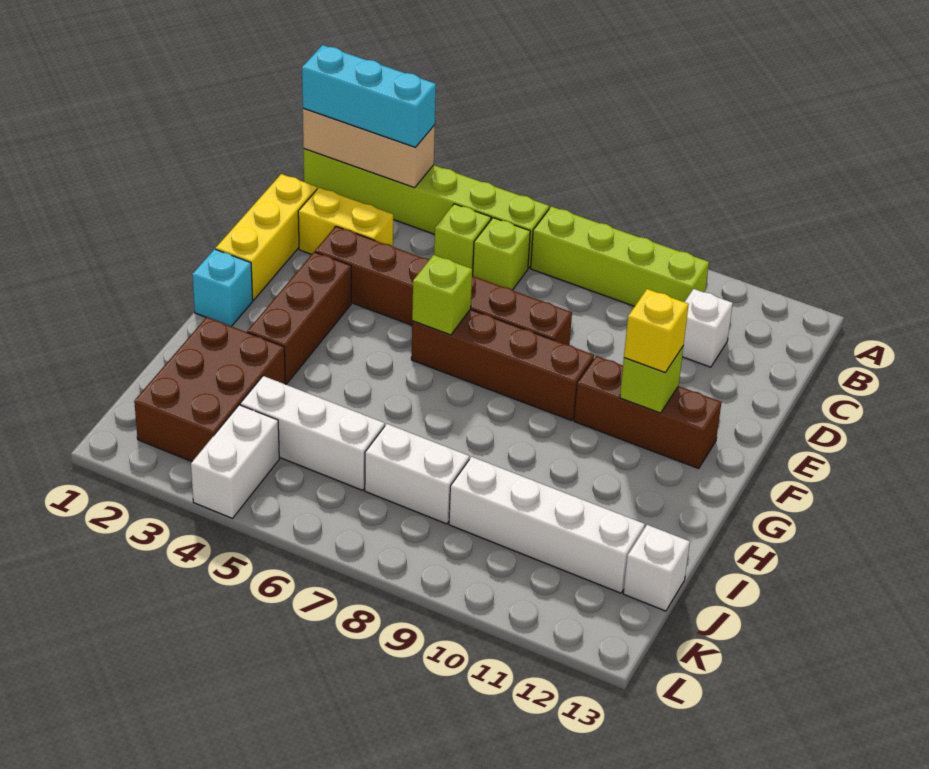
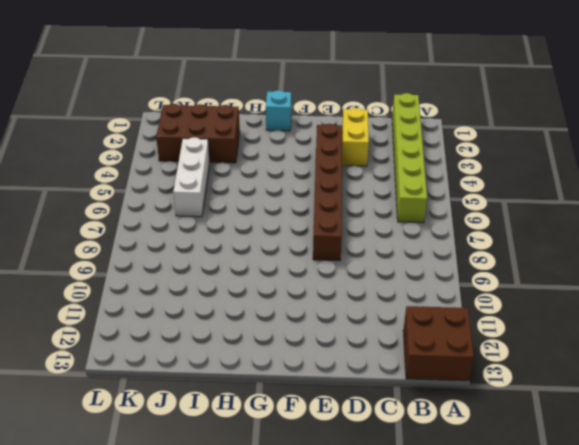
brown brick A12:B13 level 1 -> none
none -> lime brick B7:B10 level 1
none -> lime brick C5 level 1
none -> lime brick C6 level 1

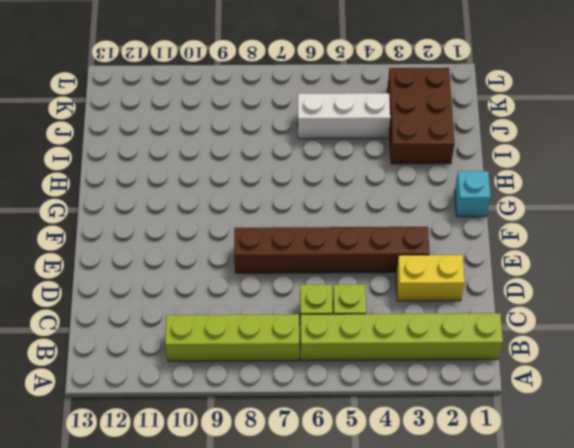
none -> white brick C11 level 1
none -> yellow brick D1:F1 level 1
none -> brown brick F3:H3 level 1

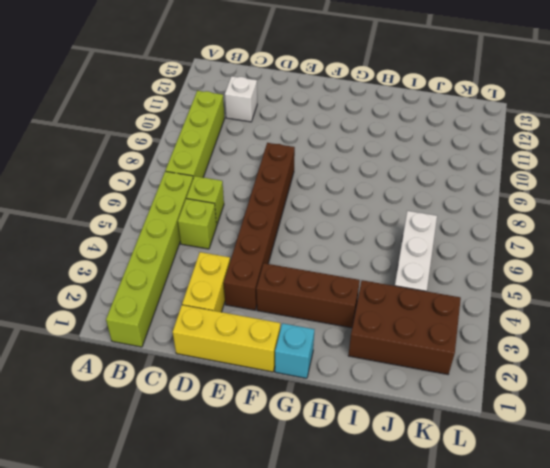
none -> brown brick F6:F9 level 1
none -> brown brick F10:F12 level 1
none -> white brick J7:J8 level 1

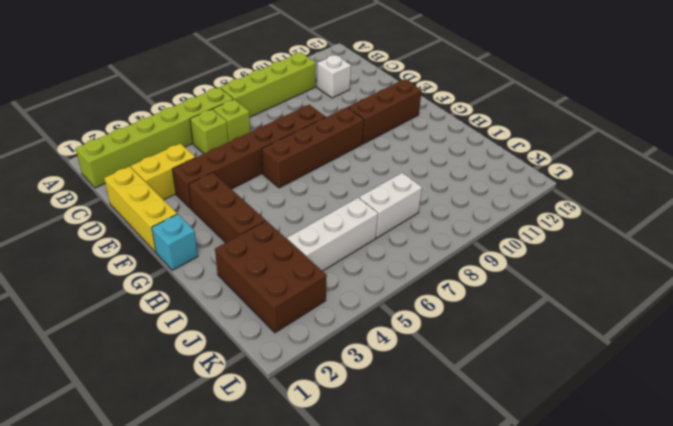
none -> white brick J9:J12 level 1
none -> white brick J13 level 1
none -> white brick K4:L4 level 1

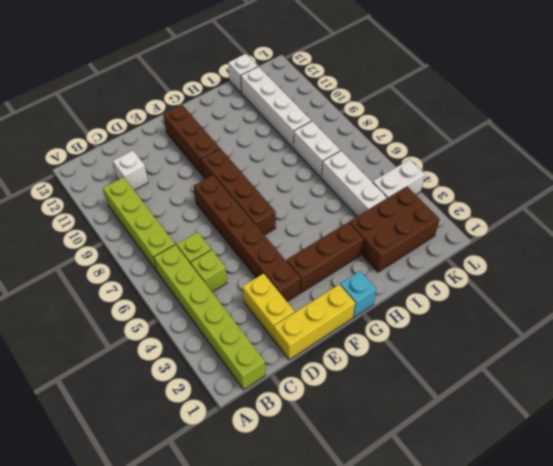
none -> tan brick B1:B3 level 2
none -> lime brick F6 level 2
none -> lime brick F11 level 2

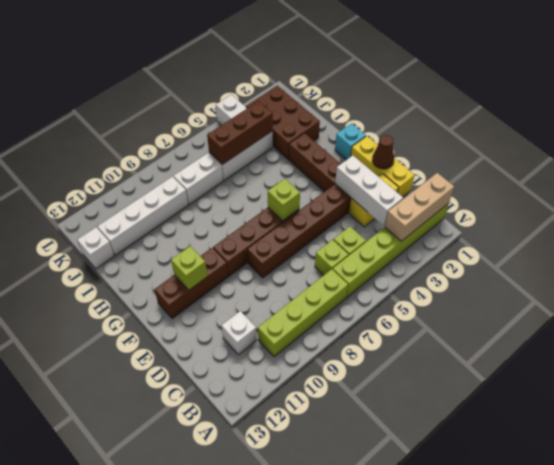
white brick C3:E3 level 2 -> none
brown cone E1 level 2 -> none
brown brick J4:J6 level 2 -> none
none -> cyan brick B1:B3 level 3
none -> yellow brick F11 level 3

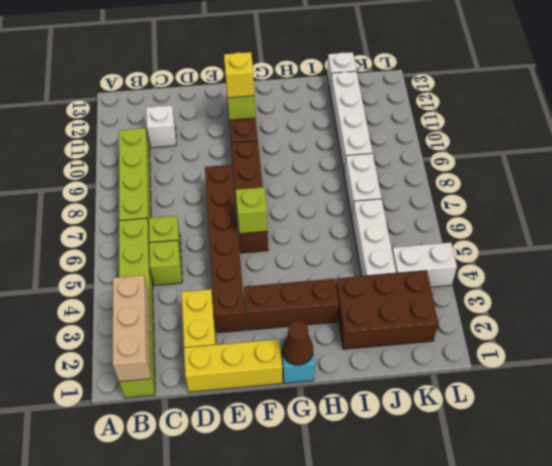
brown cone G1 level 2 -> none
none -> cyan brick B1:B3 level 3

